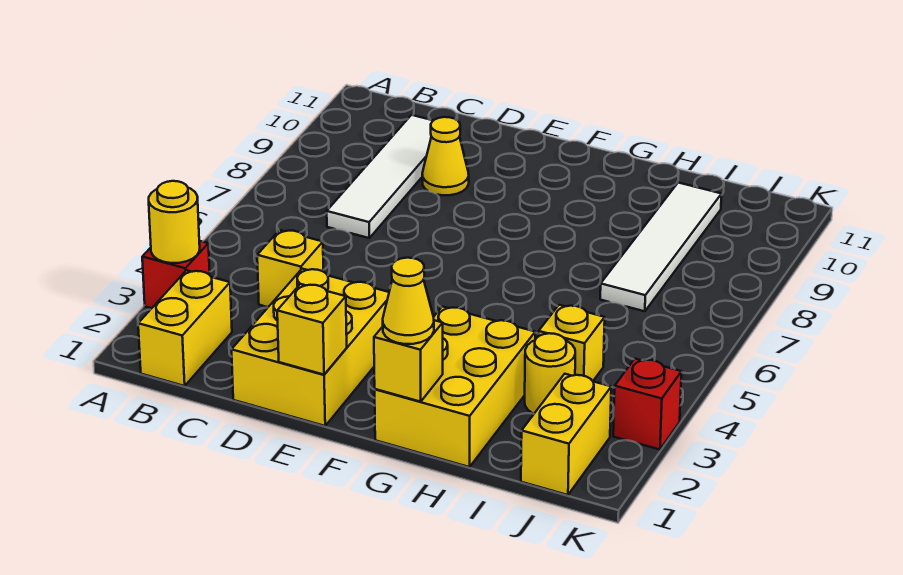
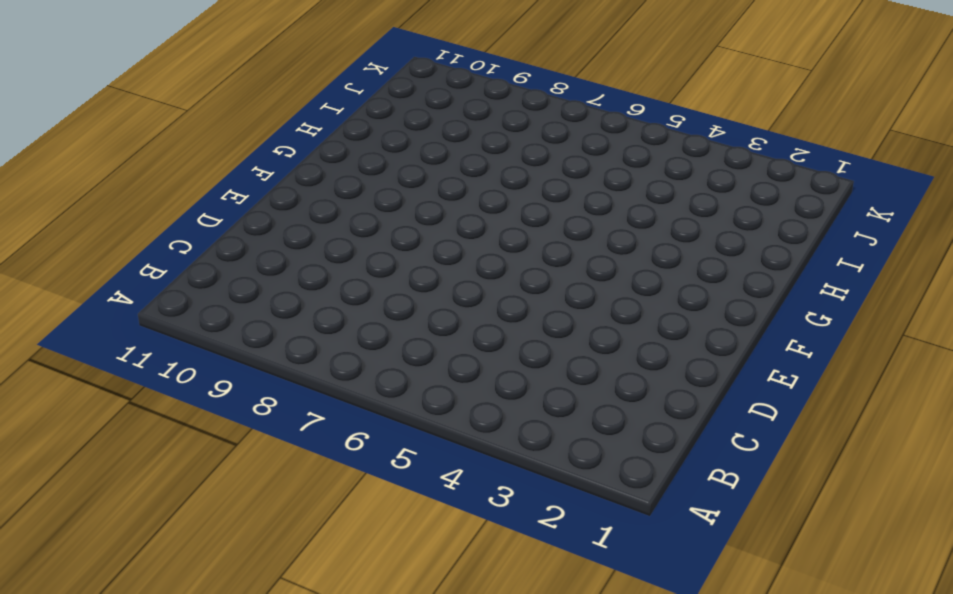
none -> red brick A3 level 1
none -> yellow brick B1:B2 level 1
none -> yellow brick C4 level 1

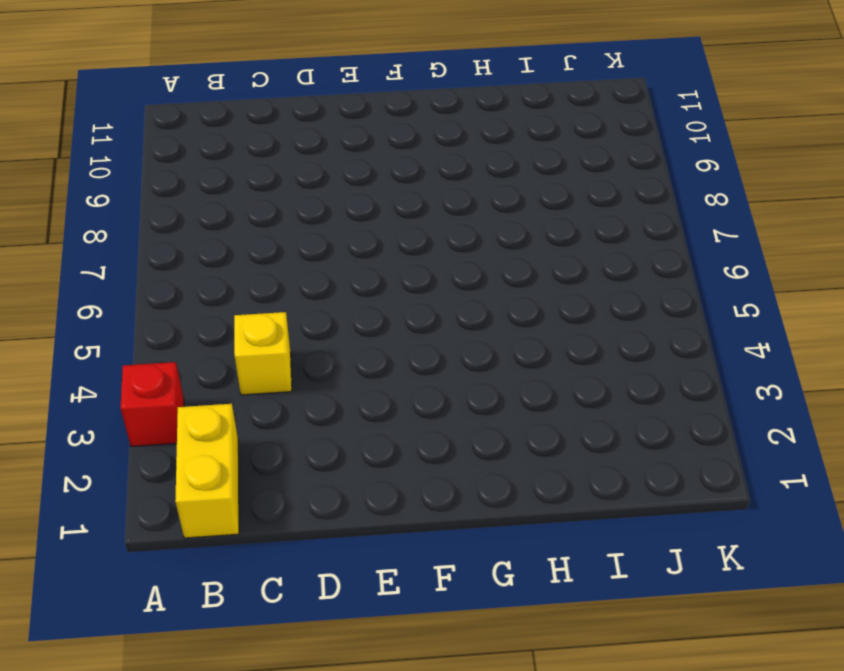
none -> white tile C7:C10 level 1
none -> yellow brick D1:E3 level 1
none -> yellow cone D9 level 1

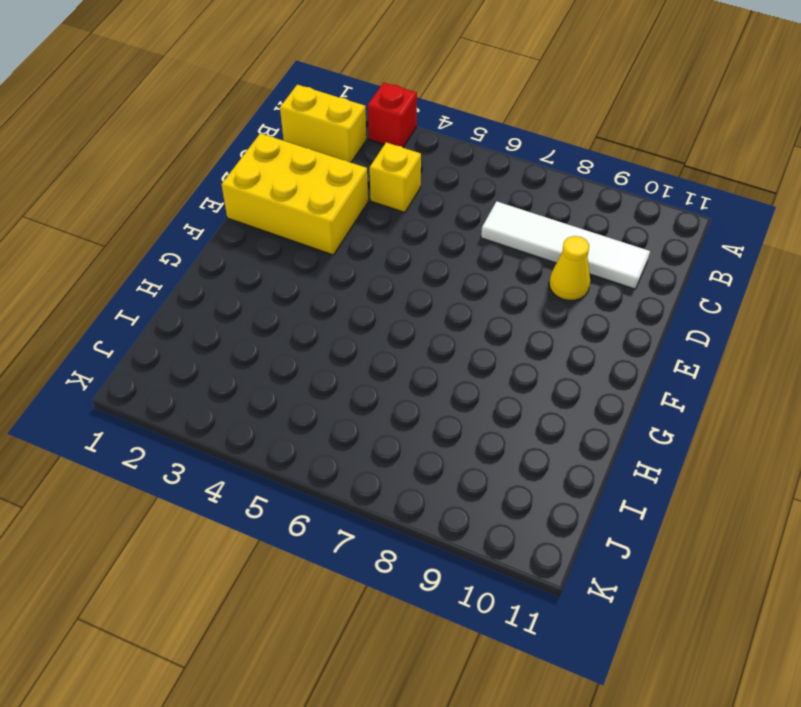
none -> yellow brick G1:H3 level 1
none -> yellow round brick I3 level 1
none -> yellow brick I4 level 1

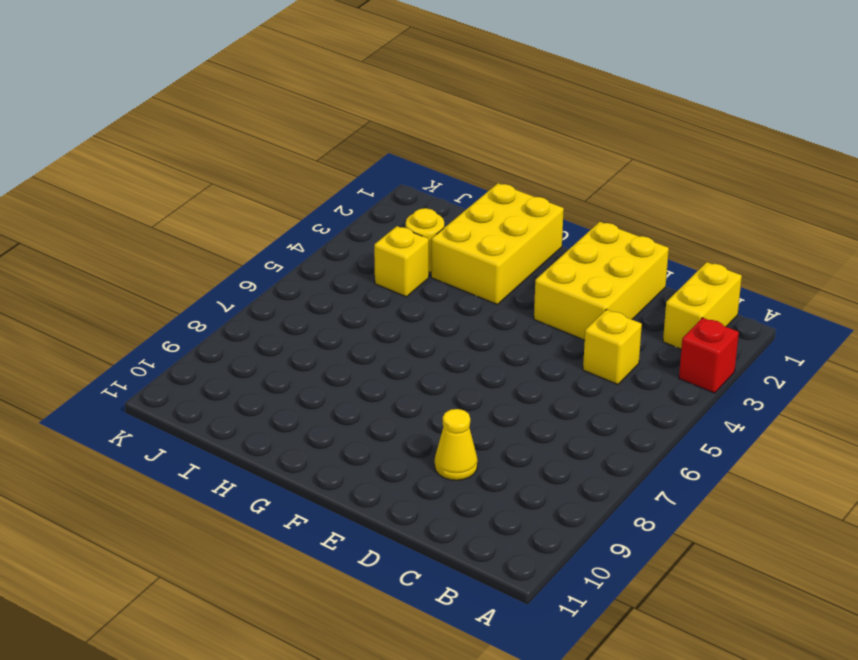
none -> white tile C7:C10 level 1
none -> white tile I7:I10 level 1
none -> yellow brick J1:J2 level 1

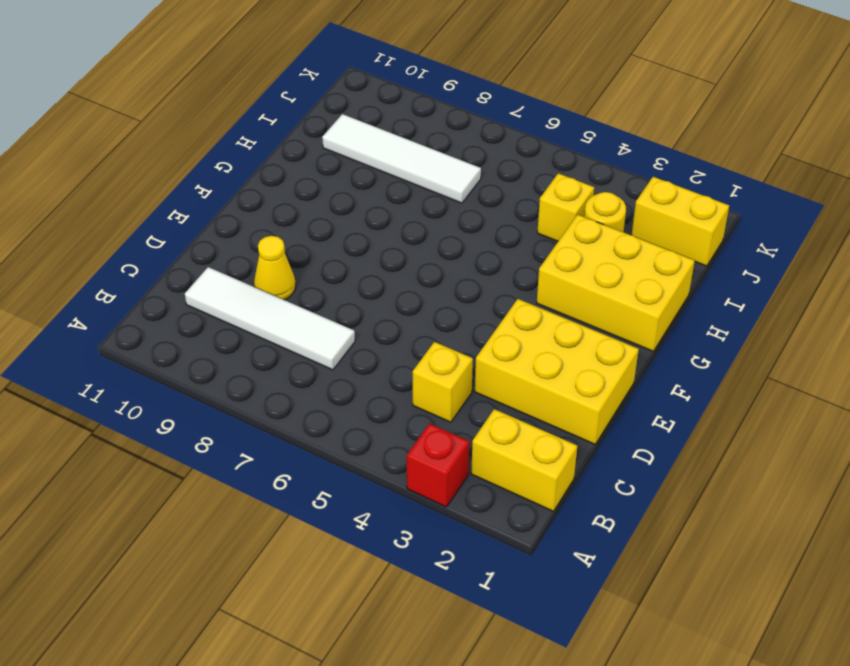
none -> red brick K3 level 1
none -> yellow round brick A3 level 2
none -> yellow brick E1 level 2

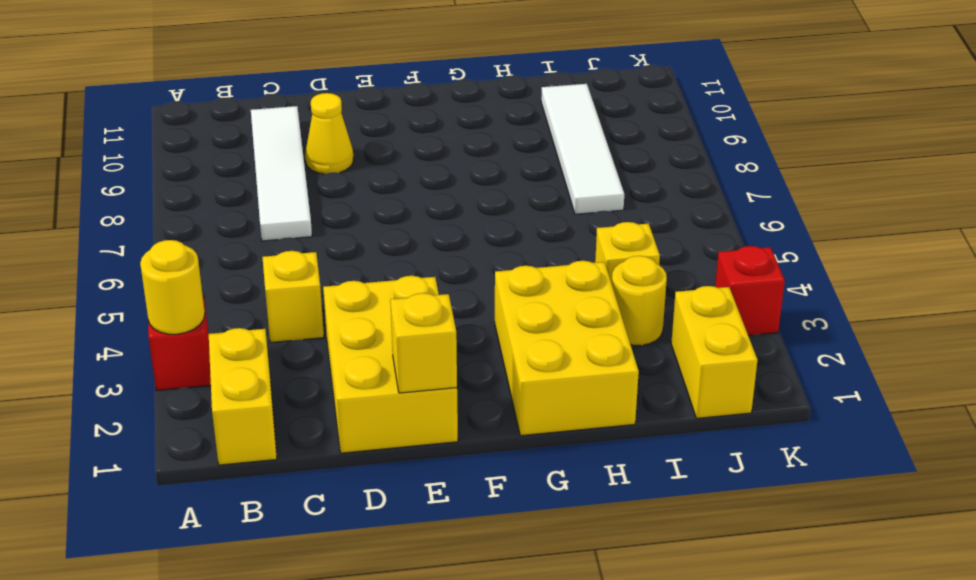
none -> yellow brick G1 level 2
none -> yellow cone G1 level 3

